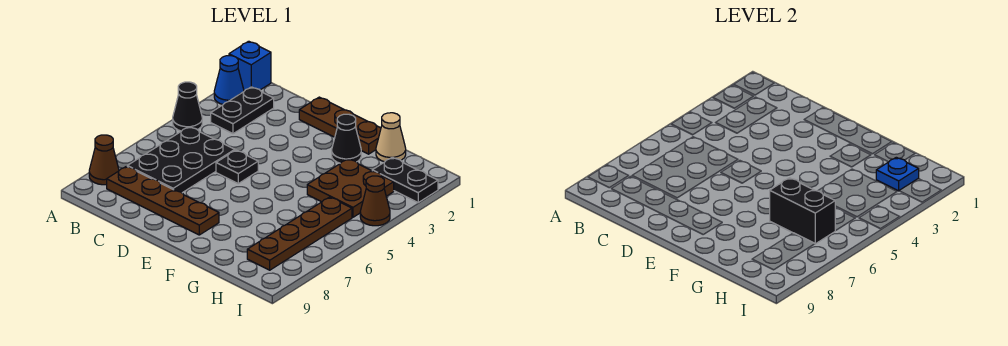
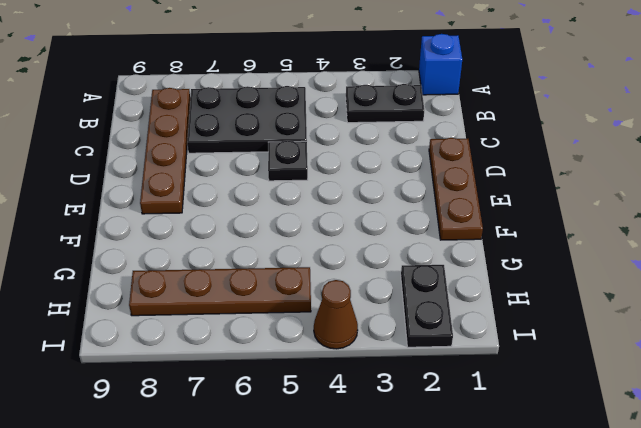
none -> blue cone A2 level 1
none -> black cone A4 level 1
none -> brown cone A8 level 1

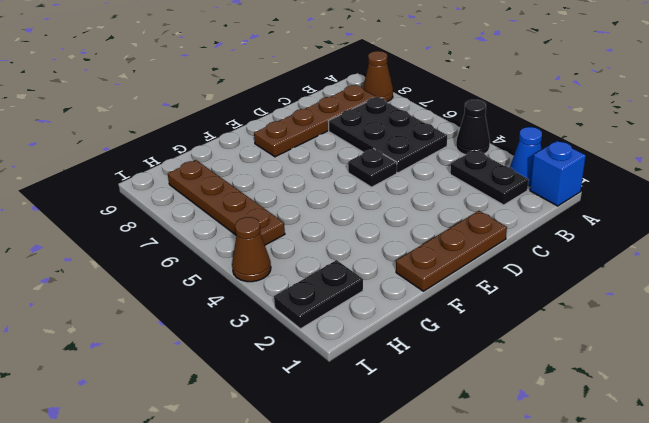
none -> black cone F2 level 1
none -> tan cone G1 level 1
none -> brown plate G3:H4 level 1

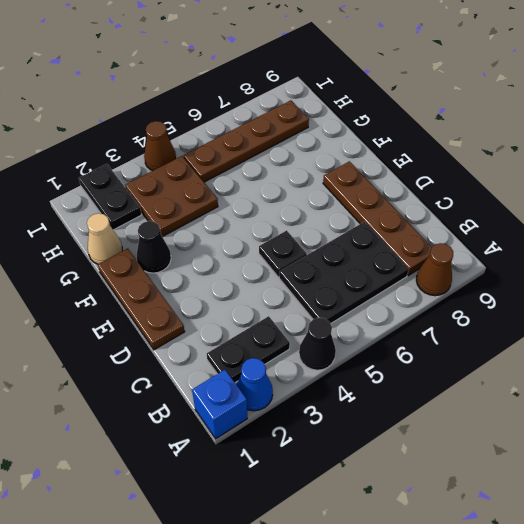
none -> black brick G6:H6 level 2
none -> blue plate H2 level 2

